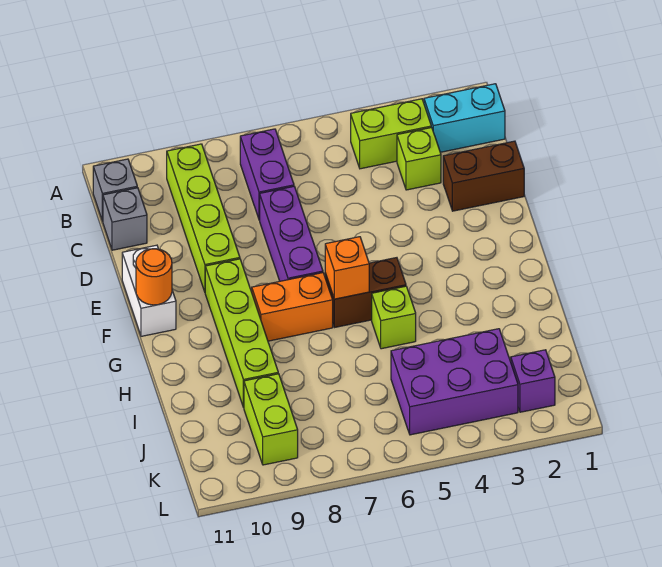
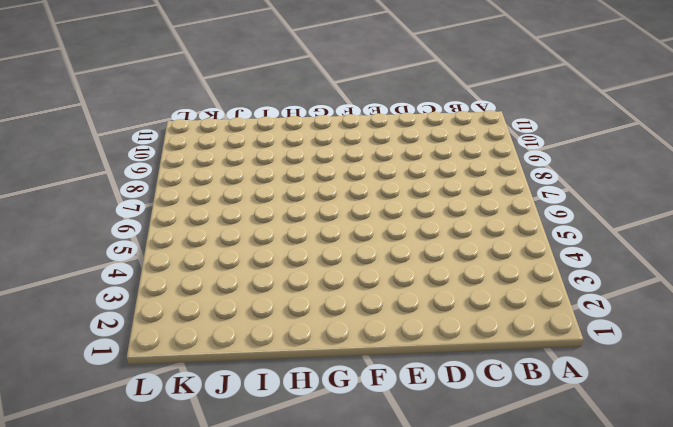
none -> cyan brick B1:B2 level 1
none -> lime brick B3:B4 level 1
none -> purple brick B7:C7 level 1

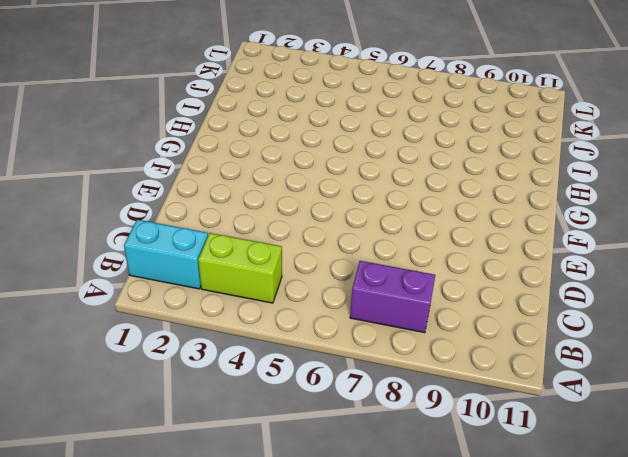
purple brick B7:B8 level 1 -> purple brick B7:C7 level 1
none -> lime brick B9:E9 level 1
none -> grey brick B11 level 1
none -> lime brick C3 level 1

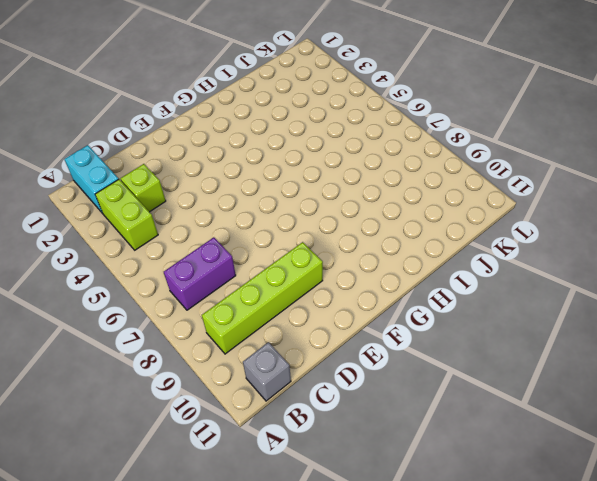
none -> grey brick C11 level 1
none -> brown brick D1:D2 level 1
none -> purple brick D7:F7 level 1

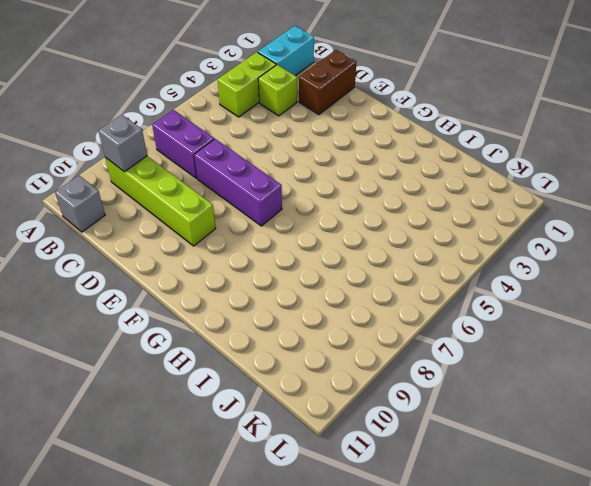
grey brick B9 level 2 -> grey brick C11 level 1
none -> white brick E11:F11 level 1
none -> lime brick F9:I9 level 1
none -> brown brick G5:G6 level 1

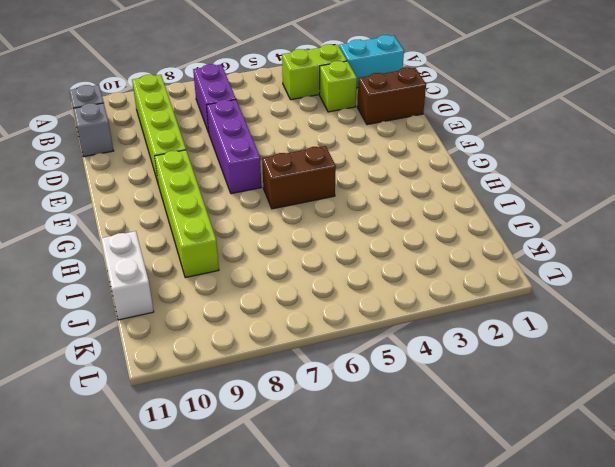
white brick I11:J11 level 1 -> white brick E11:F11 level 1
none -> orange brick G7:G8 level 1
none -> lime brick H5 level 1
none -> purple brick J3:K5 level 1

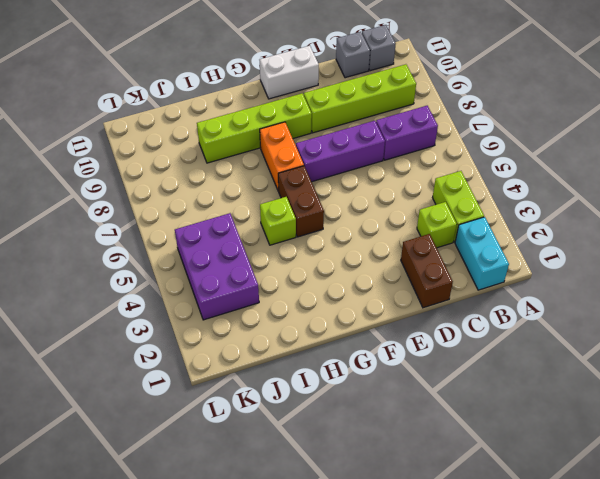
none -> lime brick J9:K9 level 1
none -> purple brick K2 level 1
none -> orange round brick F11 level 2

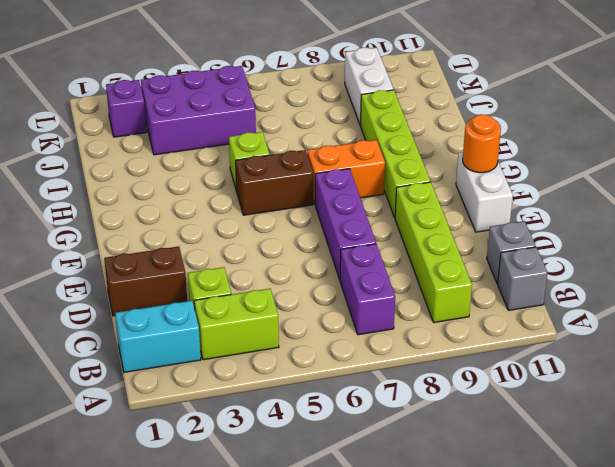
white brick J9:K9 level 1 -> lime brick J9:K9 level 1
none -> orange brick G6 level 2

